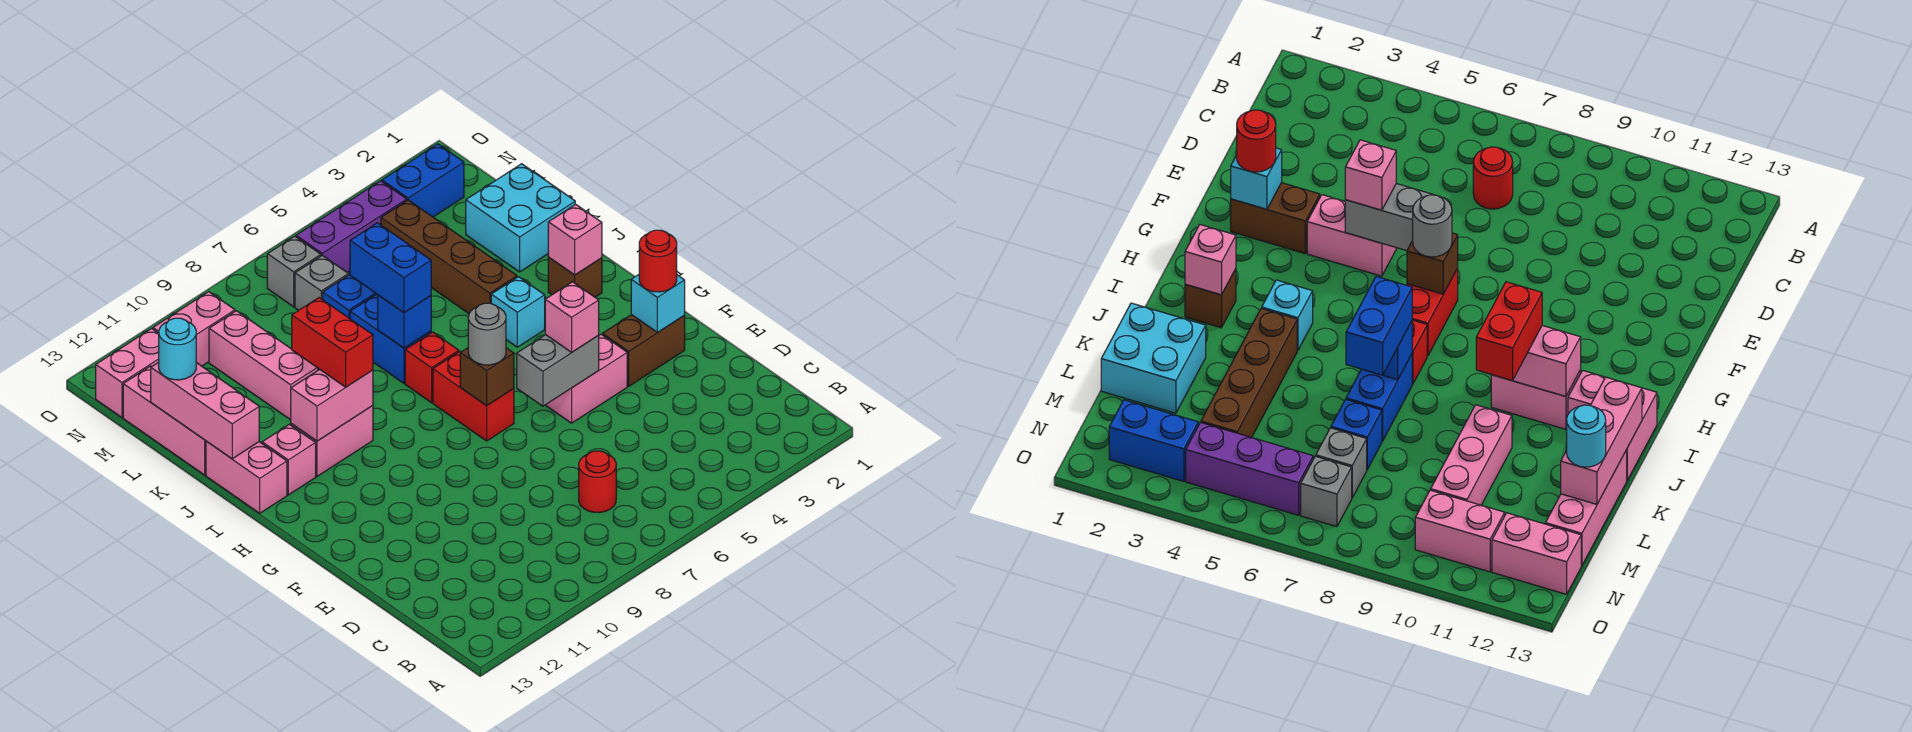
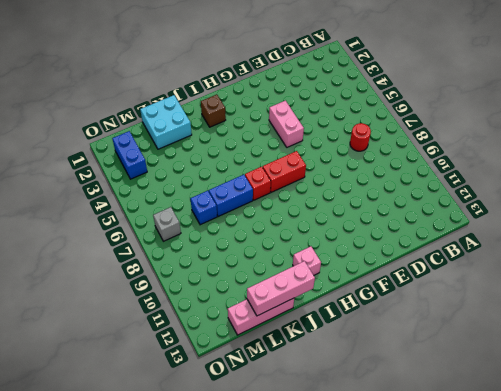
none -> brown brick F2:F3 level 1
none -> cyan brick I4 level 1
none -> pink brick I10:I11 level 1
none -> pink brick I13:J13 level 1

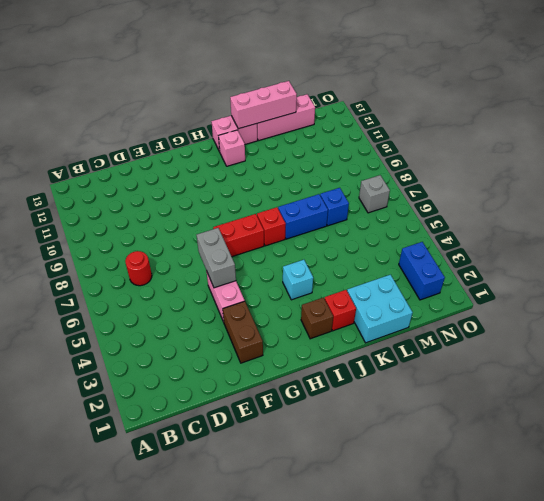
red brick J2 level 1 -> none
none -> pink brick I10:I11 level 1
none -> brown brick J4:M4 level 1
none -> pink brick K10:M10 level 1
none -> grey brick M7 level 1

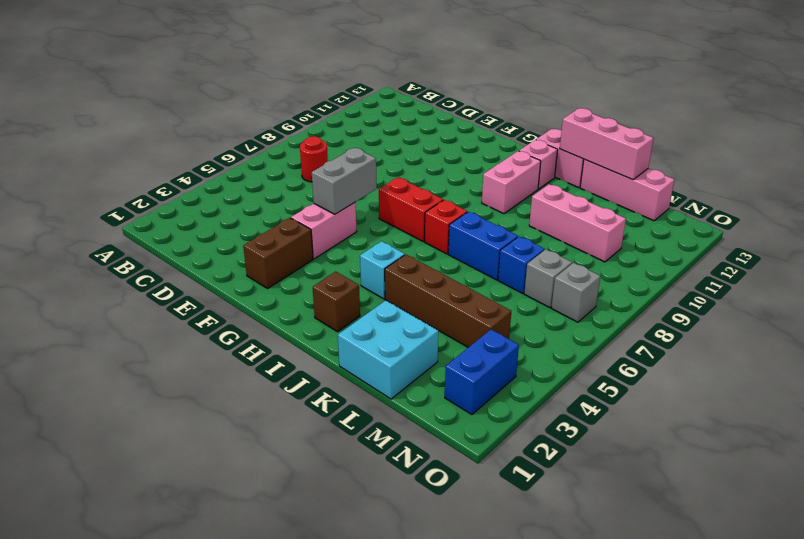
none -> purple brick N4:N6 level 1
none -> pink brick N10:N11 level 1
none -> pink brick N12:N13 level 1
none -> cyan brick F2 level 2

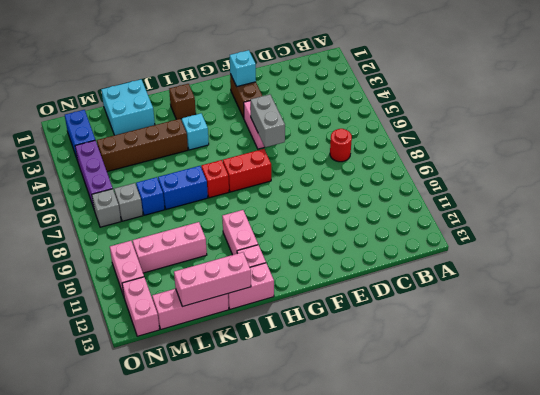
none -> brown brick G7 level 2
none -> pink brick I2 level 2
none -> pink brick I10:I11 level 2
none -> blue brick J7 level 2

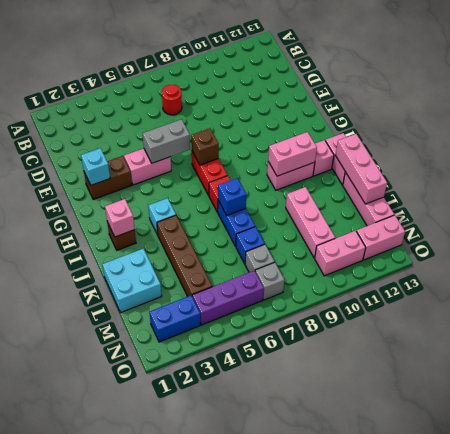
none -> red round brick F2 level 3
none -> pink brick F5 level 3
none -> grey round brick G7 level 3
none -> red brick I10:J10 level 3

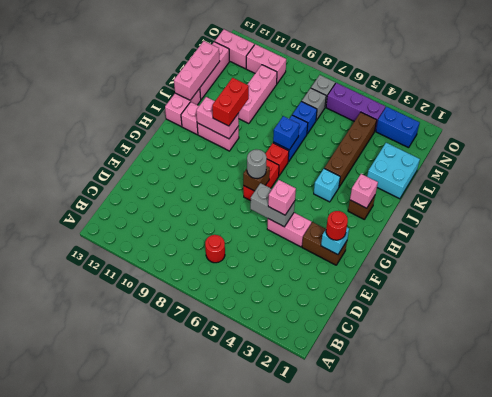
none -> blue brick J7:K7 level 3
none -> cyan round brick L13 level 3

